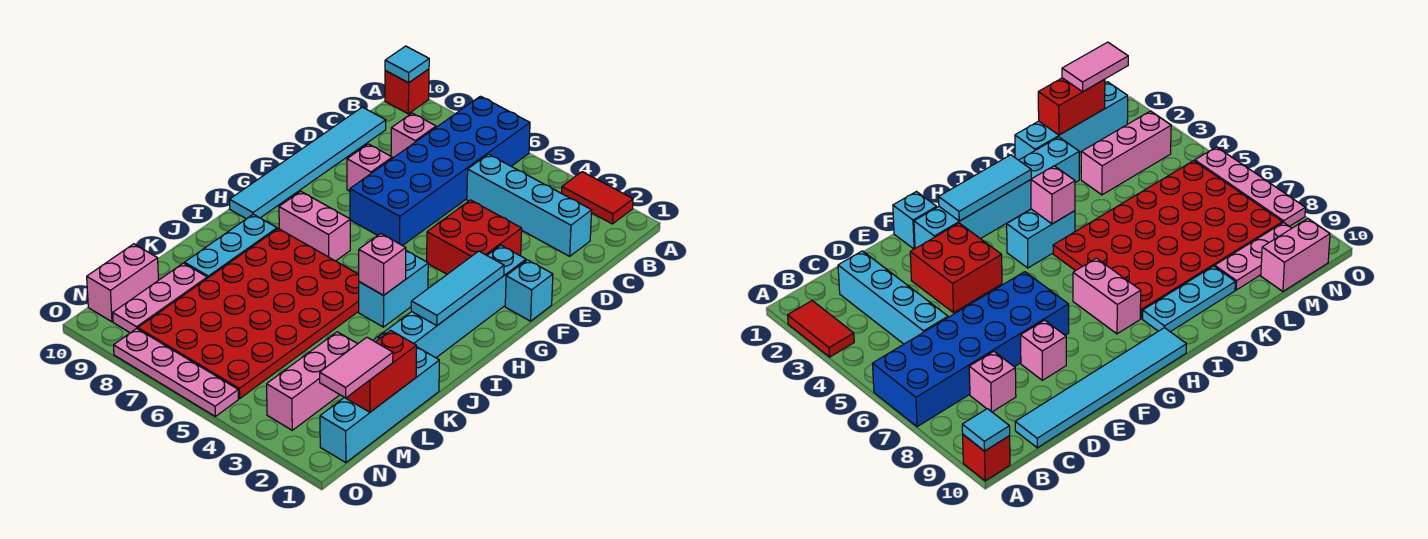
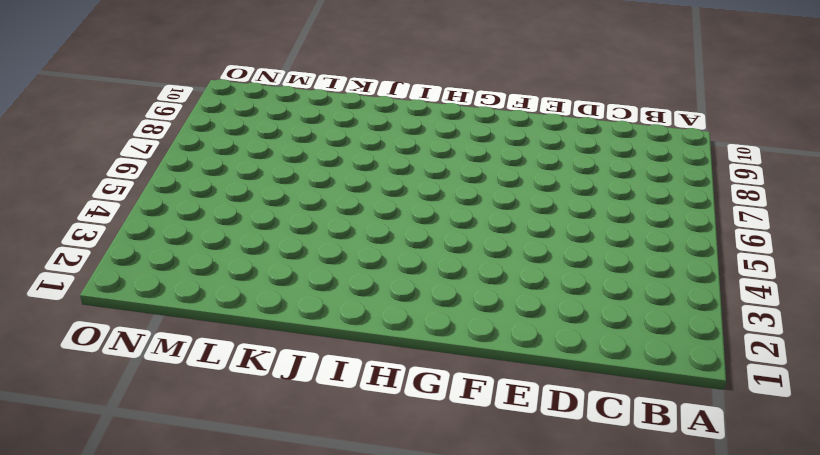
none -> red tile A2:A3 level 1
none -> blue brick A6:F7 level 1
none -> red brick A10 level 1

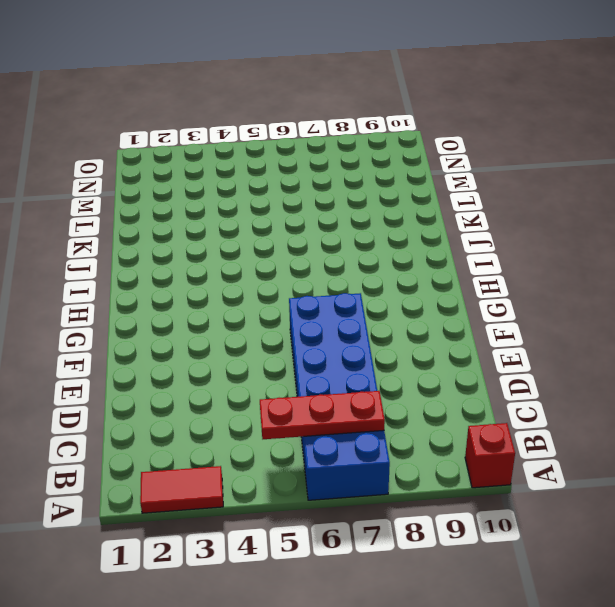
red plate B5:B7 level 2 -> none
none -> cyan brick C2:C5 level 1
none -> pink brick C8 level 1
none -> cyan tile C10:H10 level 1

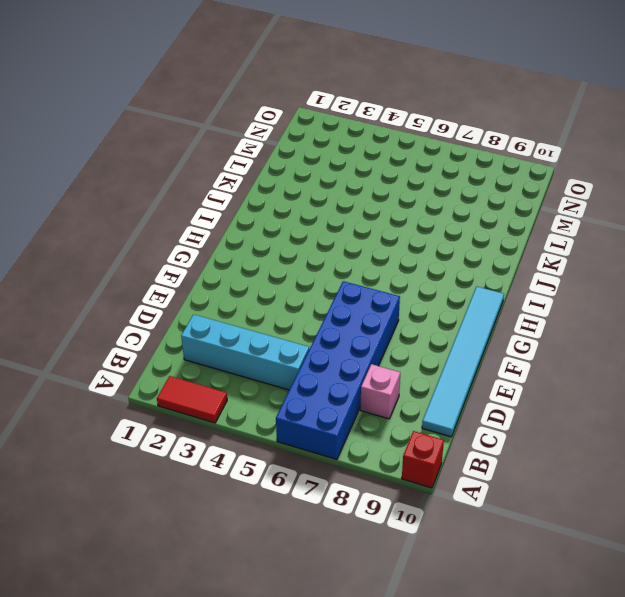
none -> red brick E3:F4 level 1
none -> pink brick E8 level 1
none -> cyan brick F1 level 1

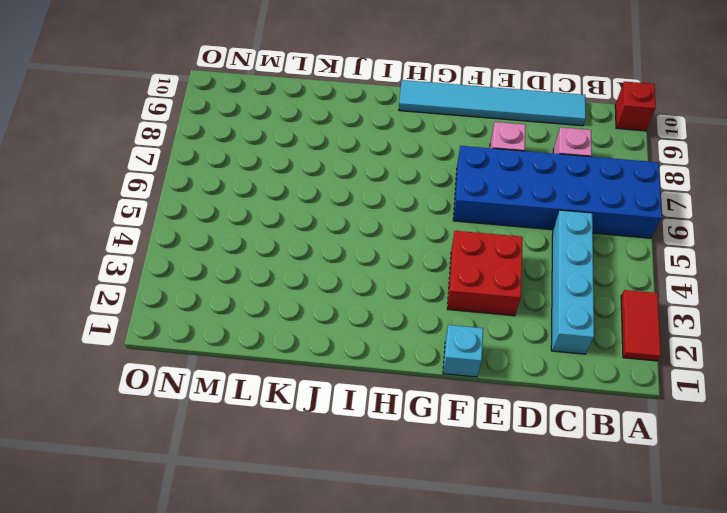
none -> cyan brick F2:K2 level 1
none -> cyan brick H4:I4 level 1
none -> pink brick H7:H8 level 1

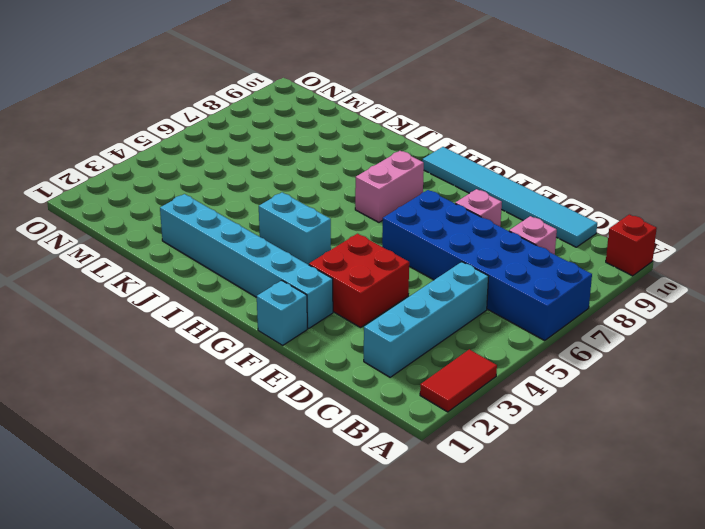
none -> red plate I5:N8 level 1
none -> cyan plate I9:K9 level 1
none -> cyan brick K1:N1 level 1

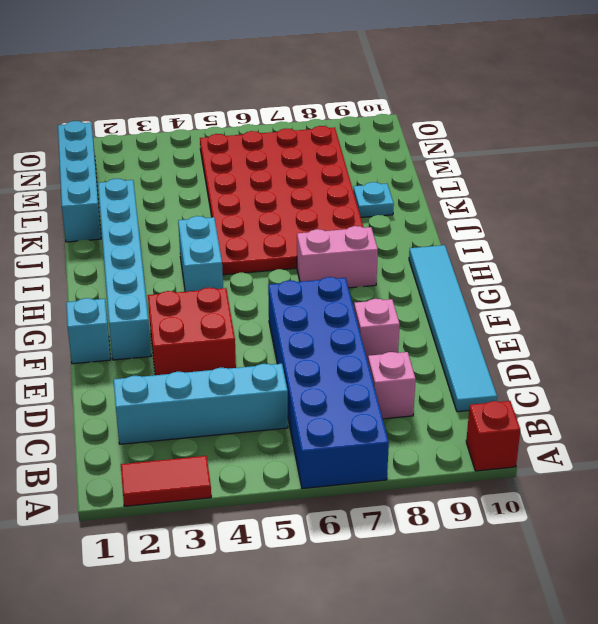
cyan plate K9 level 1 -> cyan plate I9:K9 level 1
none -> pink brick L3:N3 level 1
none -> pink plate L9:N9 level 1
none -> pink brick M10:N10 level 1

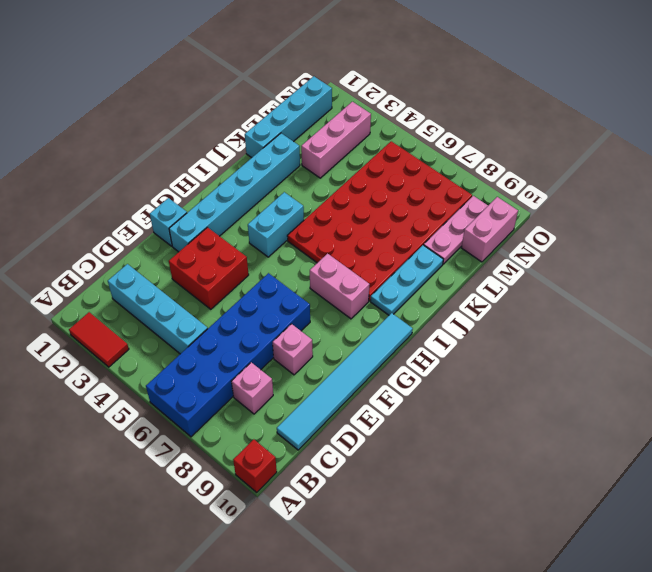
none -> pink plate O5:O8 level 1
none -> cyan tile A10 level 2
none -> cyan tile G2:I2 level 2

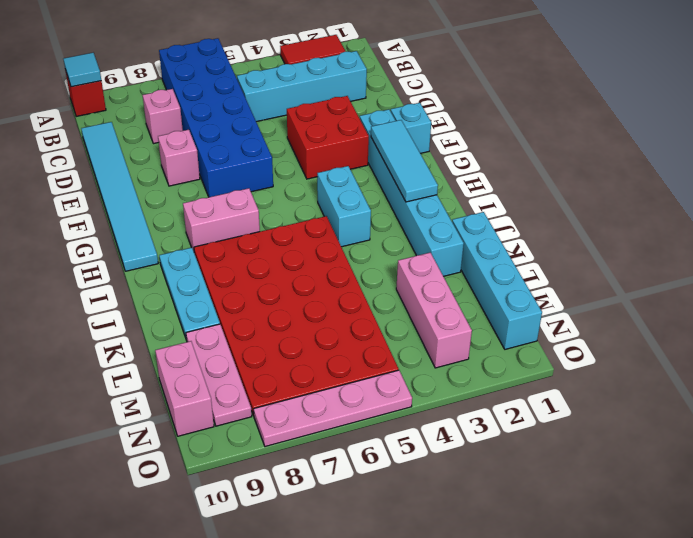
none -> pink brick I4 level 2
none -> red brick L1:M1 level 2
none -> pink tile M1:N1 level 3

